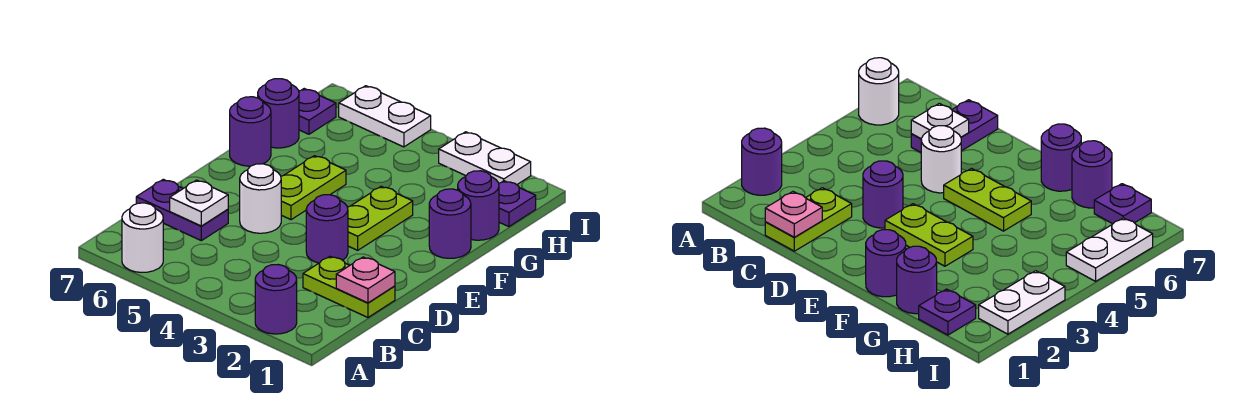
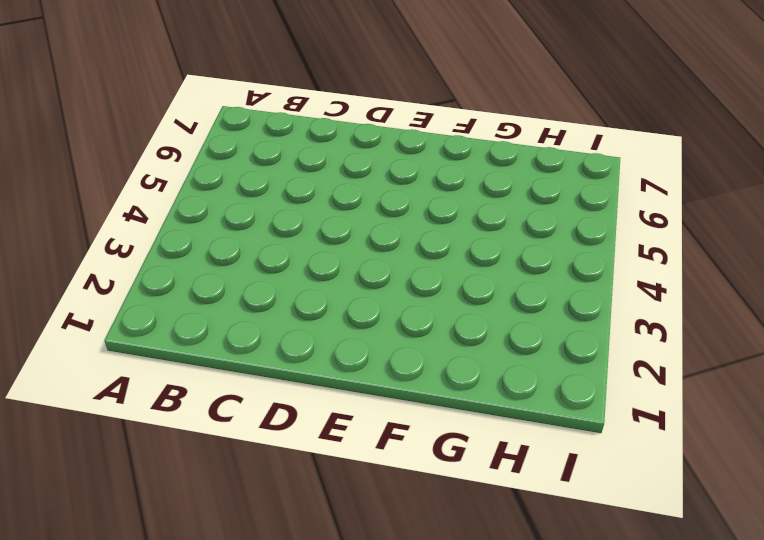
none -> purple round brick A2 level 1
none -> white round brick A6 level 1
none -> lime plate C1:C2 level 1

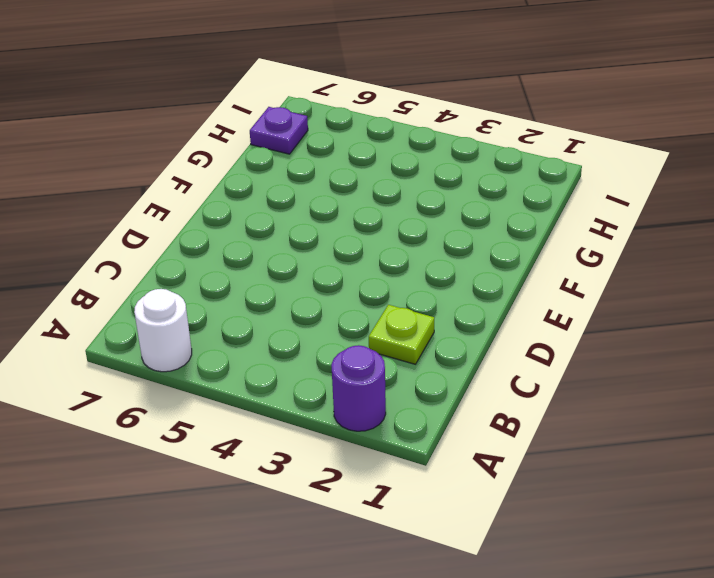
lime plate C2 level 1 -> lime plate C1:C2 level 1
none -> purple plate C6:C7 level 1
none -> purple round brick D3 level 1
none -> white round brick D5 level 1

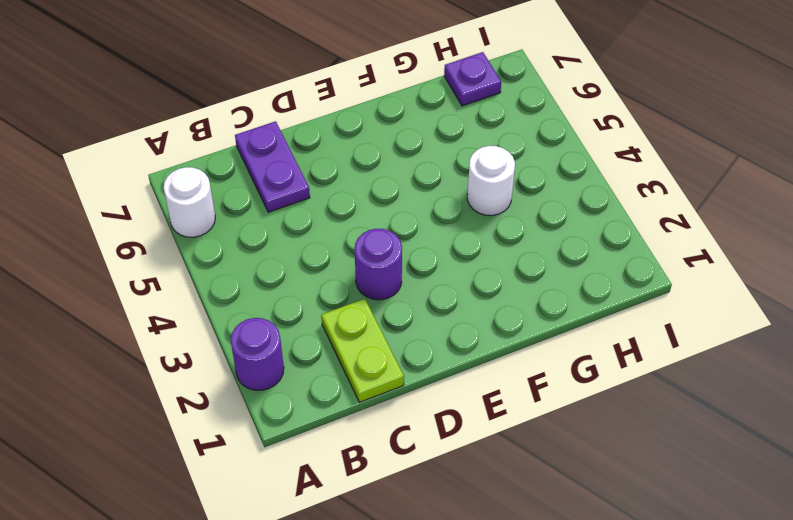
white round brick G4 level 1 -> white round brick D5 level 1
none -> lime plate E3:F3 level 1
none -> lime plate E5:F5 level 1
none -> purple round brick F1 level 1

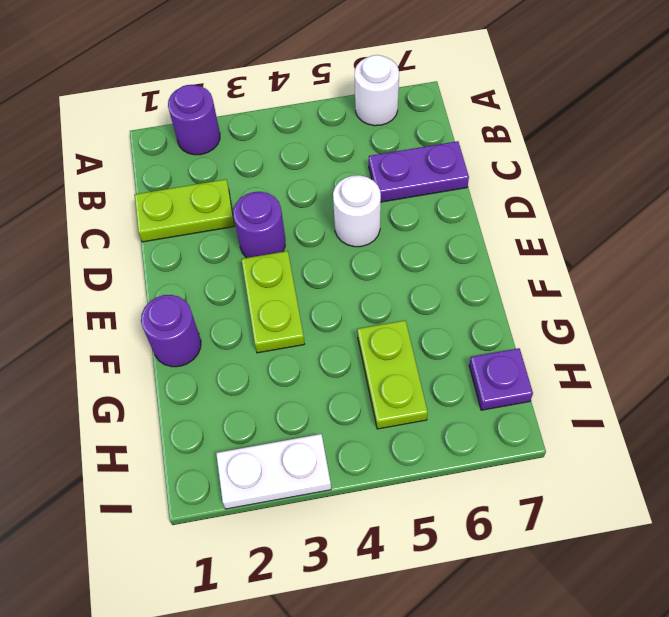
lime plate G5:H5 level 1 -> lime plate E5:F5 level 1
none -> purple round brick F7 level 1
none -> purple round brick G1 level 1
none -> purple round brick G7 level 1

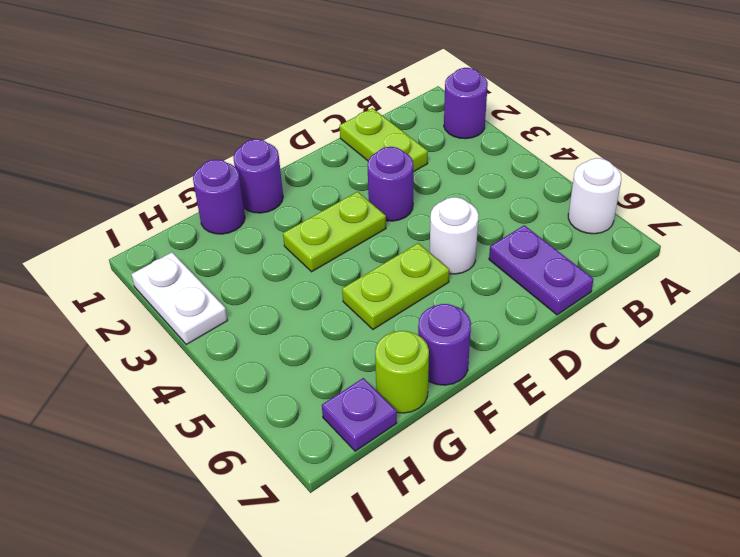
lime round brick G7 level 1 -> purple round brick G7 level 1
none -> purple plate H1 level 1
none -> white plate I5:I6 level 1
none -> pink plate C1 level 2

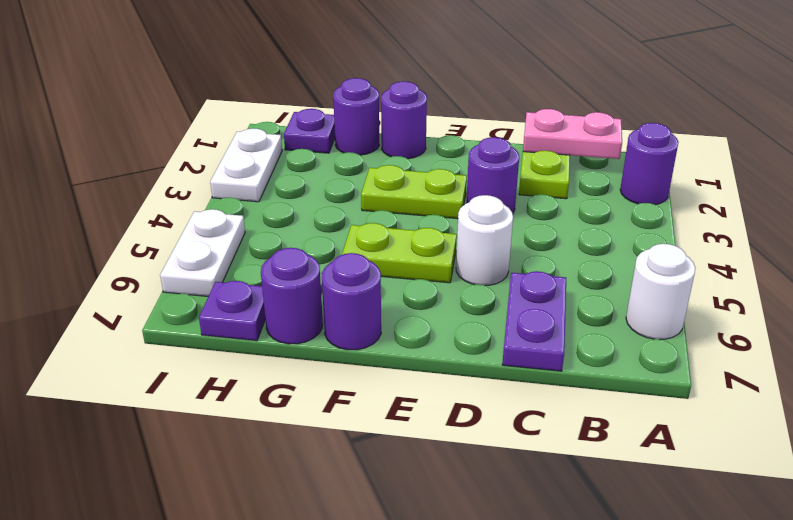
pink plate B1:C1 level 2 -> pink plate C1 level 2
none -> white plate C6 level 2

